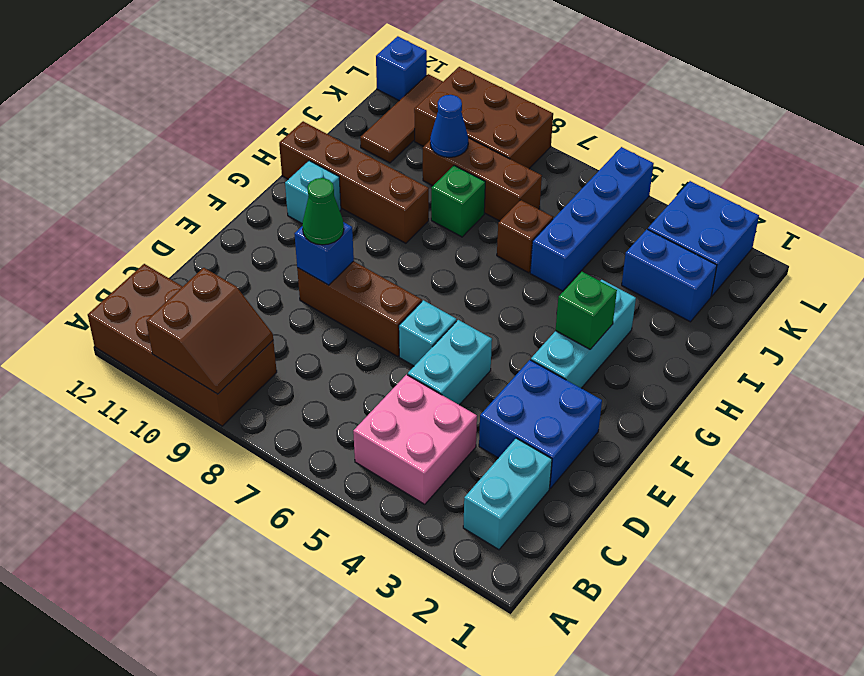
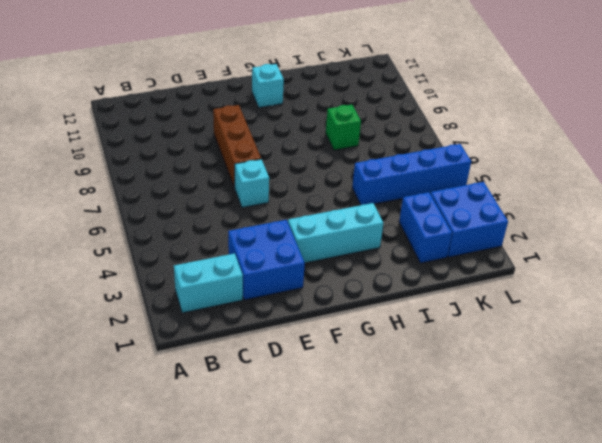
none -> brown brick A9:B12 level 1
none -> pink brick B4:C5 level 1
none -> cyan brick D5:E5 level 1

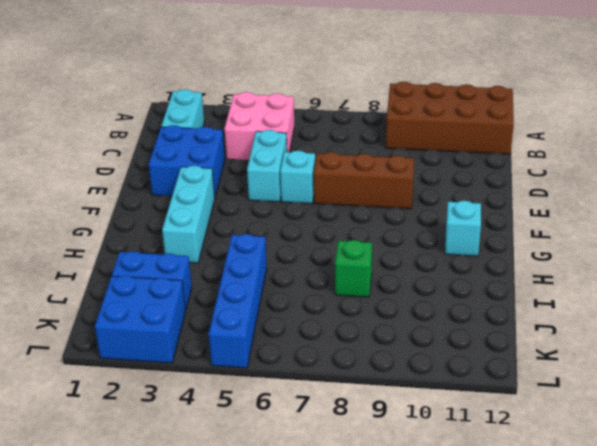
none -> brown brick H9:H12 level 1
none -> brown brick I6 level 1
none -> brown brick J7:J9 level 1

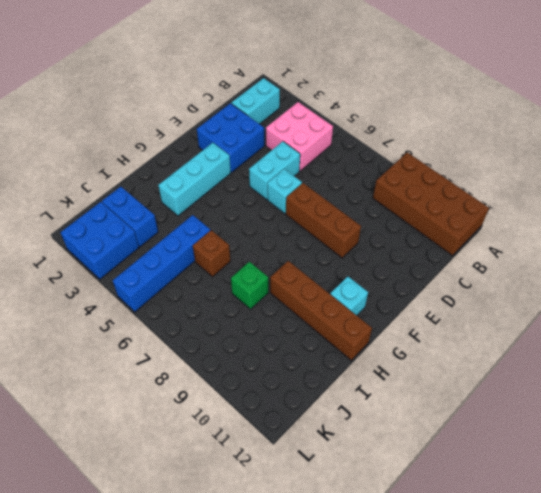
none -> brown brick J7:J9 level 1
none -> brown tile J11:L11 level 1
none -> brown brick K8:L10 level 1

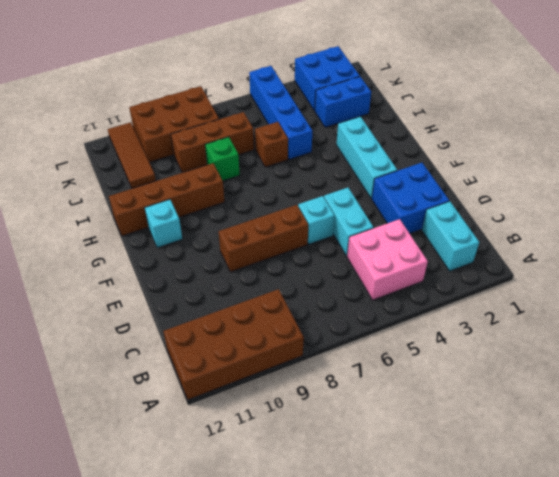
none -> blue brick L12 level 1
none -> brown slope A9:B10 level 2 top 10
none -> blue brick E9 level 2

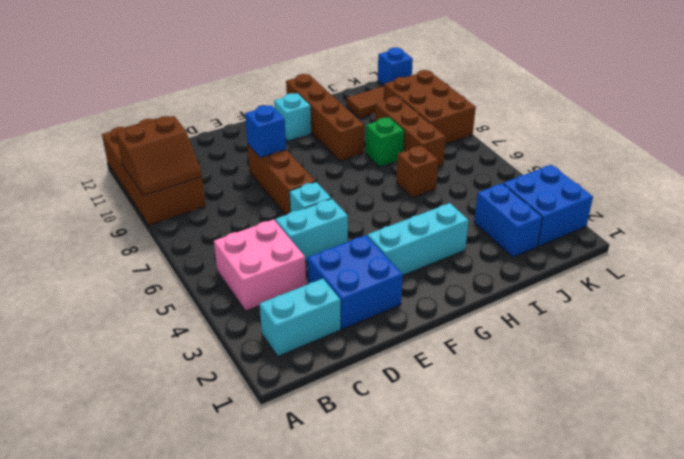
none -> blue brick I5:L5 level 1
none -> green brick G3 level 2
none -> blue cone J9 level 2

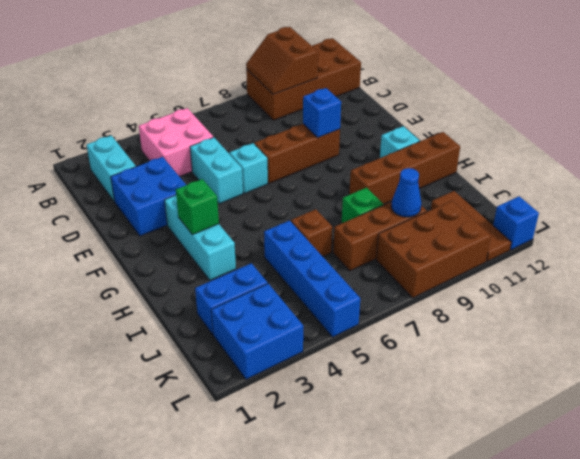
none -> green cone E9 level 3

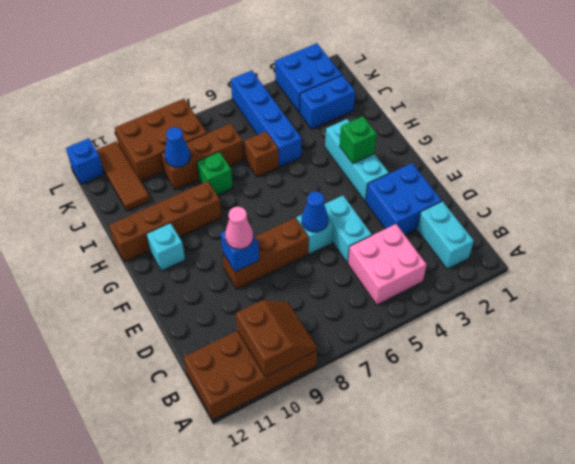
blue cone E6 level 2 -> none
pink cone E9 level 3 -> green cone E9 level 3

